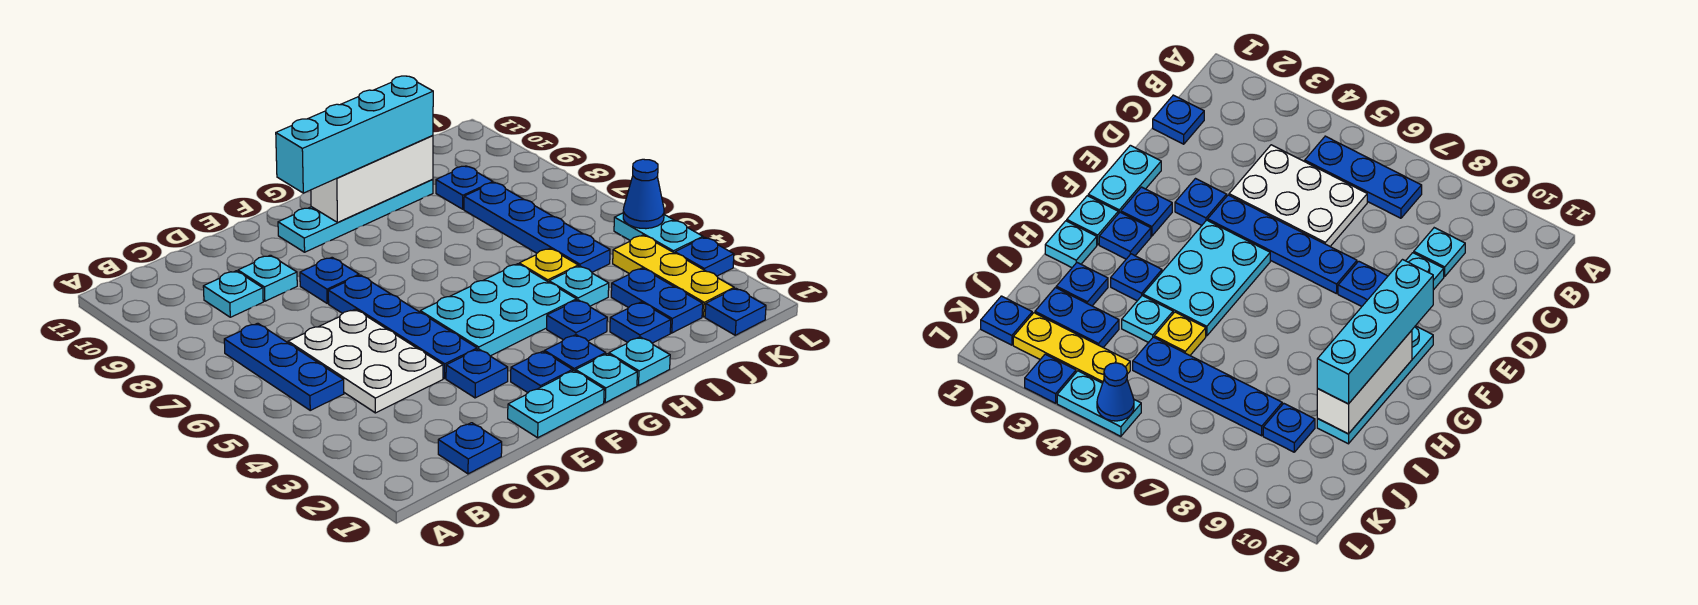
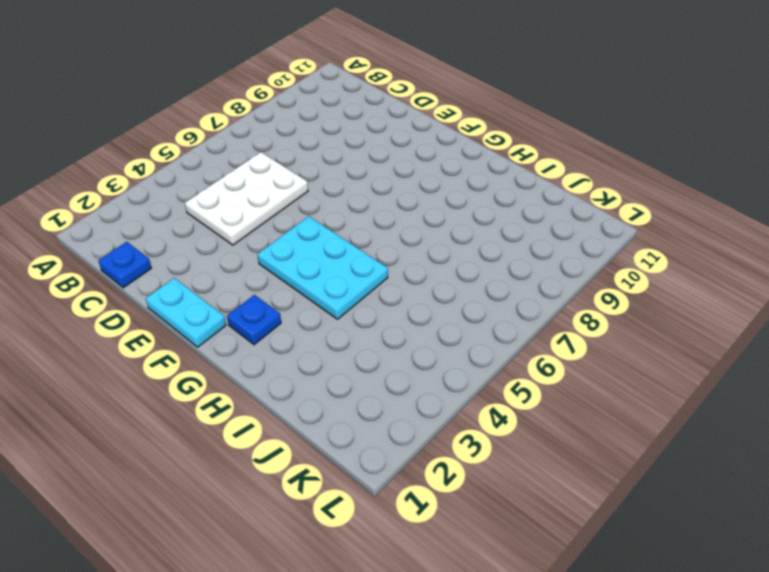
none -> blue plate B5:B7 level 1
none -> cyan plate C9 level 1
none -> cyan plate D9 level 1

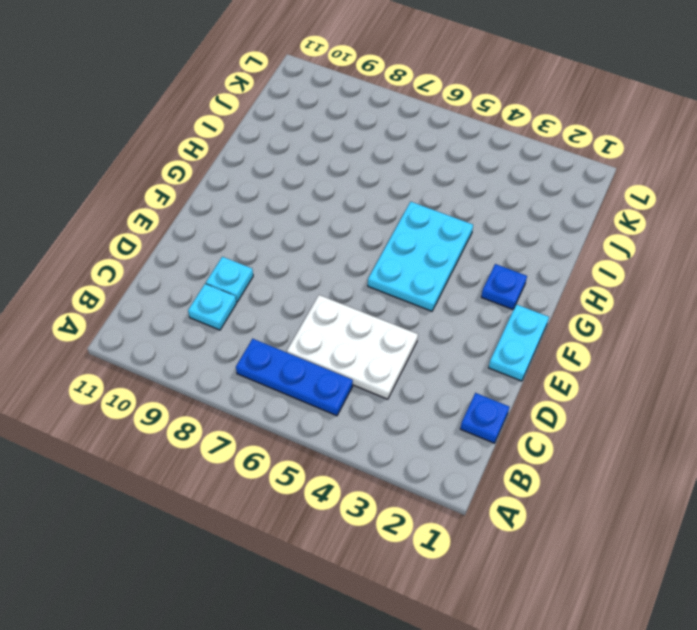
none -> blue plate E3 level 1
none -> blue plate E4:E7 level 1
none -> blue plate E8 level 1

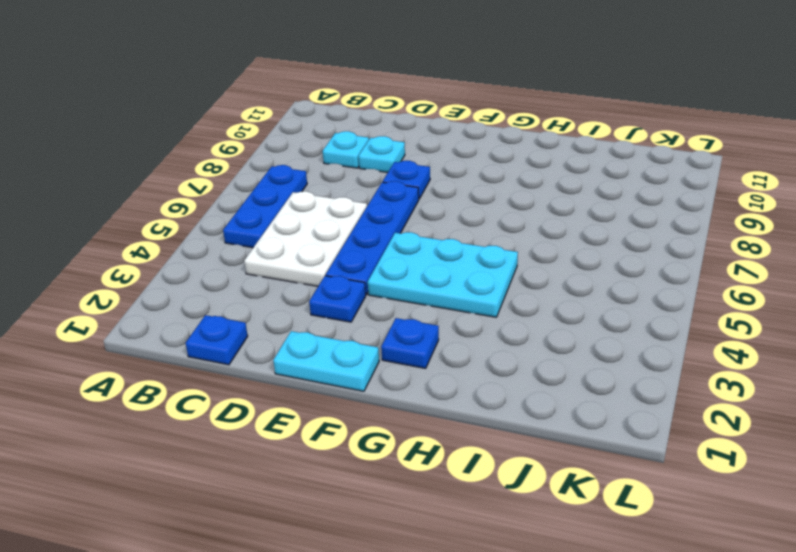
none -> blue plate F2 level 1
none -> cyan plate F10:I10 level 1
none -> cyan plate G1 level 1

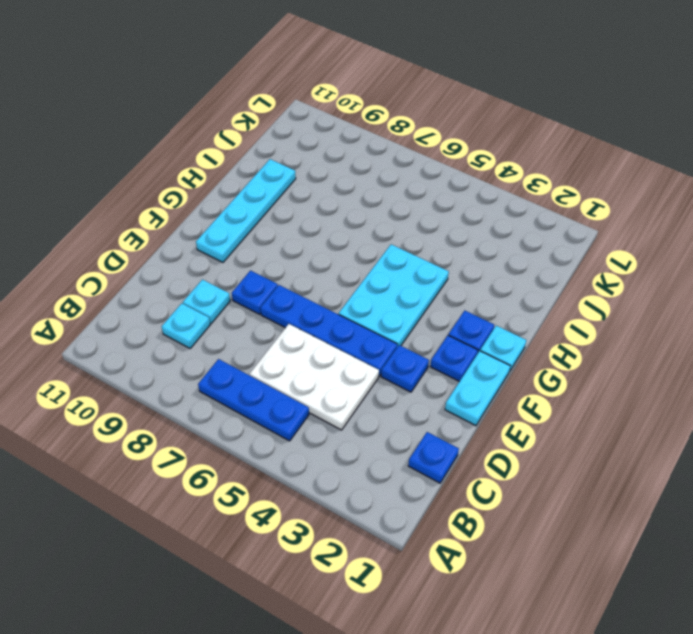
none -> cyan plate H1 level 1
none -> blue plate H3 level 1
none -> blue plate I2 level 1

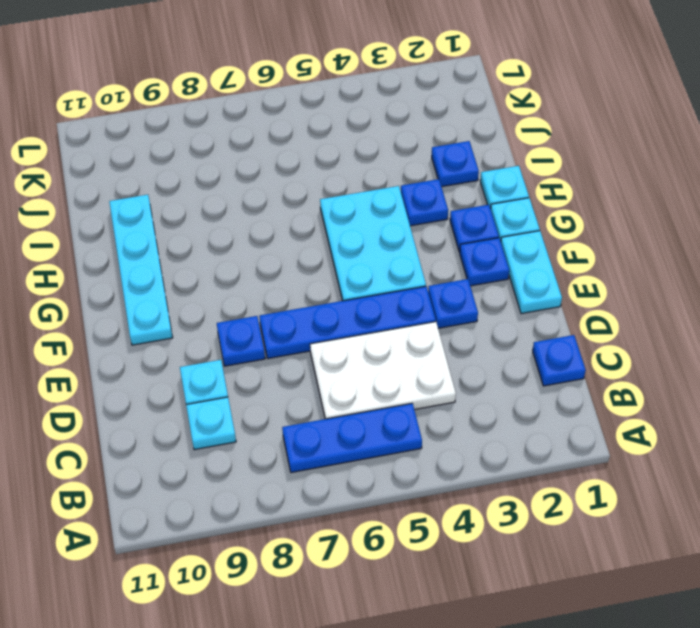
none -> cyan plate I4 level 1
none -> yellow plate I5 level 1
none -> blue plate J2:J3 level 1

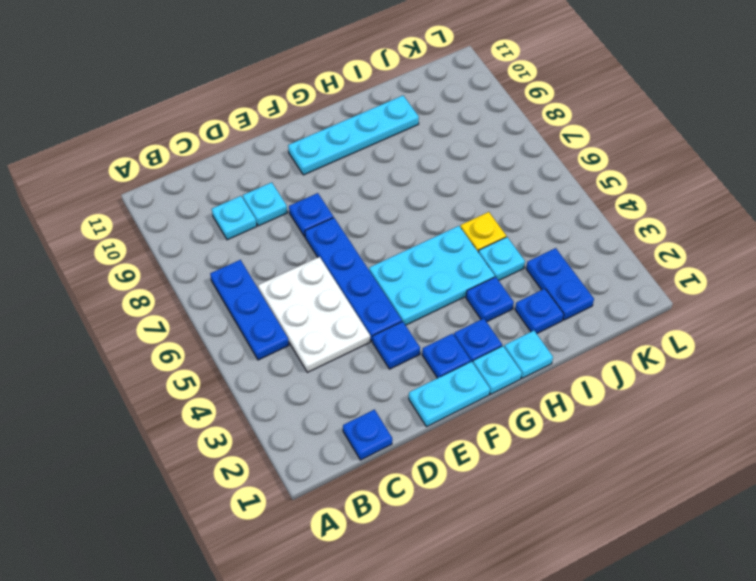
none -> blue plate J5:J8 level 1
none -> blue plate J9 level 1
none -> blue plate K1 level 1

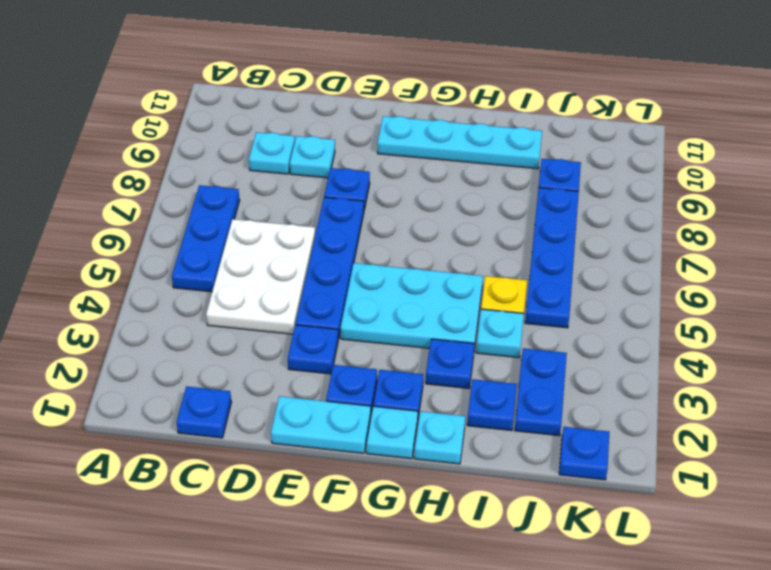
none -> yellow plate K2:K4 level 1
none -> blue plate L3 level 1
none -> cyan plate L4:L5 level 1

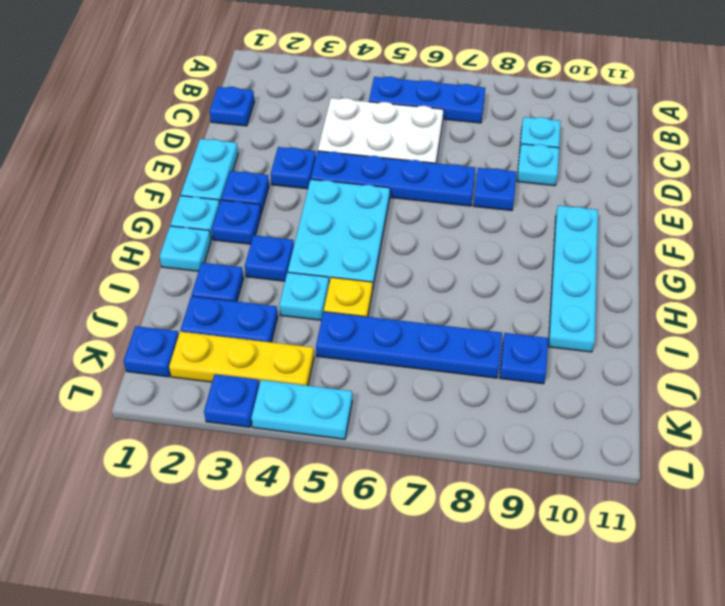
none -> white brick G10:I10 level 2
none -> blue cone L5 level 2
none -> cyan brick F10:I10 level 3

